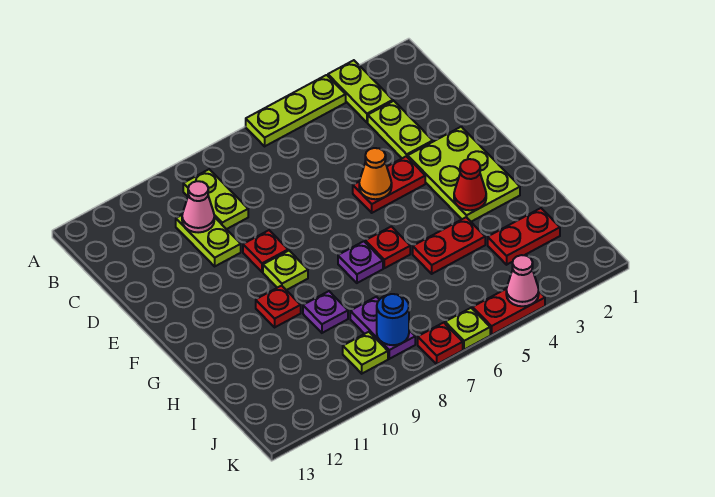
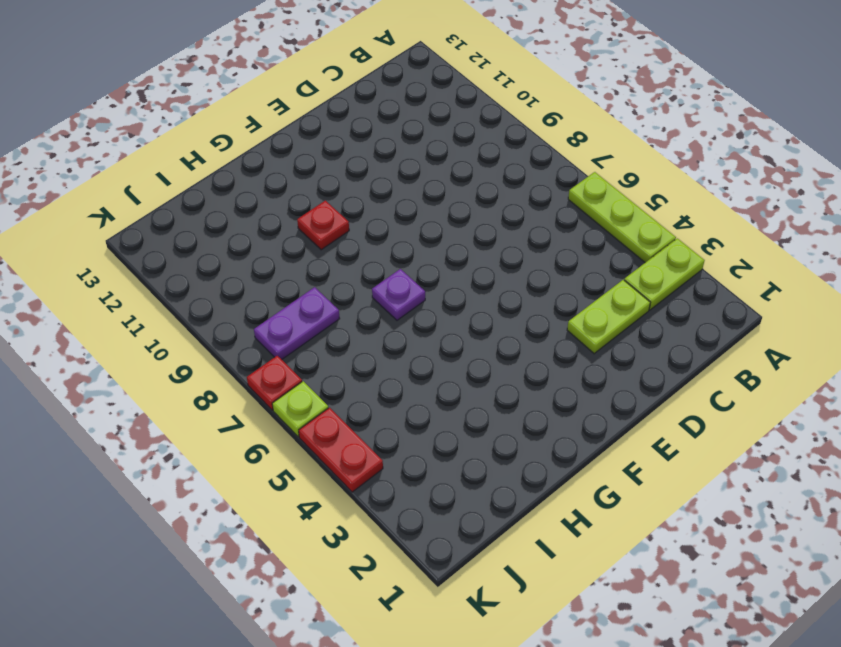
none -> lime plate B9:C9 level 1
none -> lime plate C10:D10 level 1
none -> lime plate E2:G3 level 1

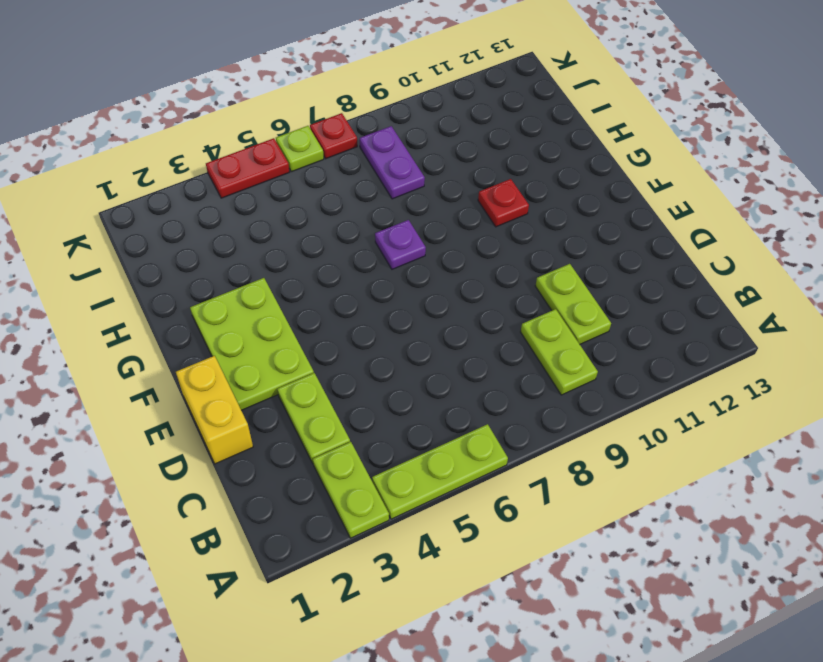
yellow brick D1:E1 level 1 -> none
none -> red plate E4:E5 level 1
none -> red plate E9 level 1
none -> lime plate F9 level 1

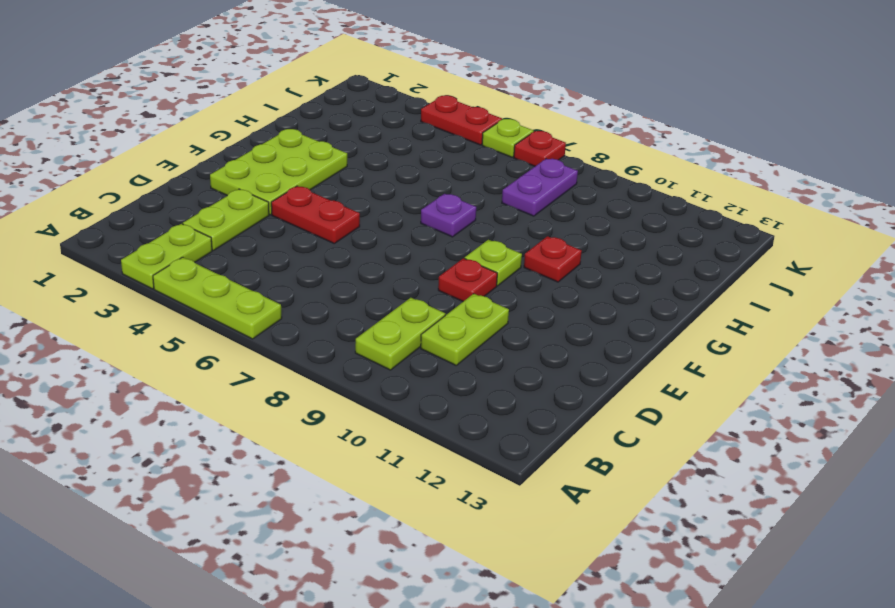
none -> red plate G6 level 1
none -> red plate H4:H5 level 1
none -> purple plate H9 level 1

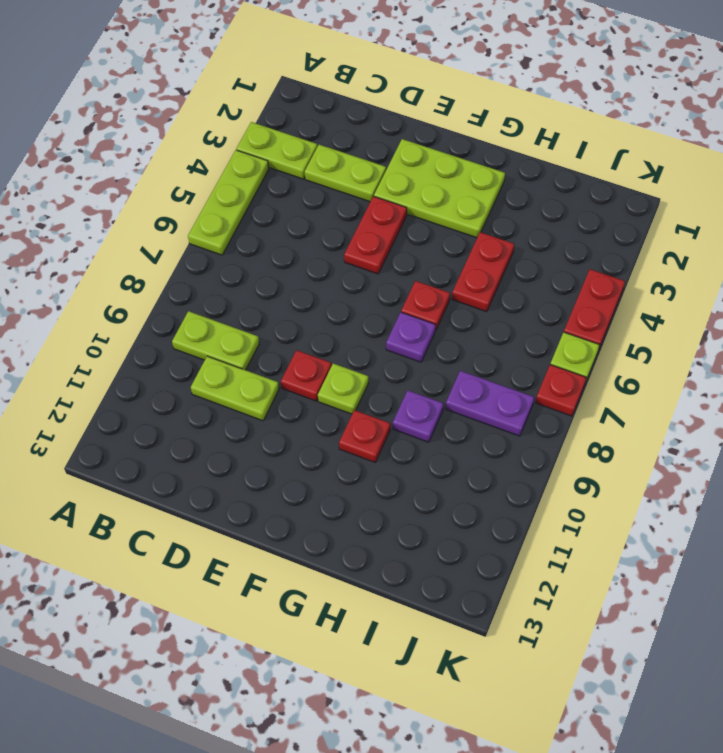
none -> red plate I2:I3 level 1
none -> lime plate J9 level 1
none -> pink cone C10 level 2

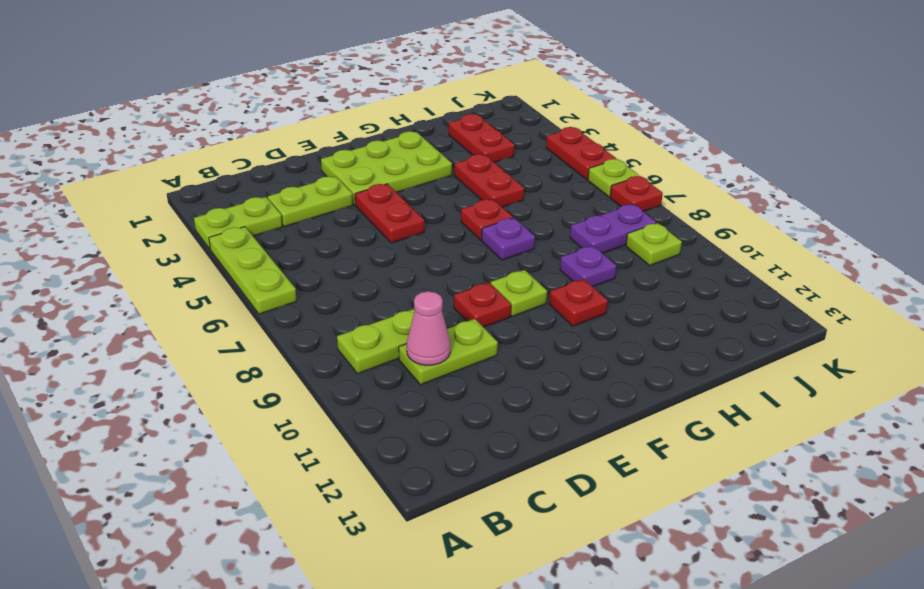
none -> orange cone E5 level 2
none -> red cone G3 level 2
none -> blue round brick J8 level 2

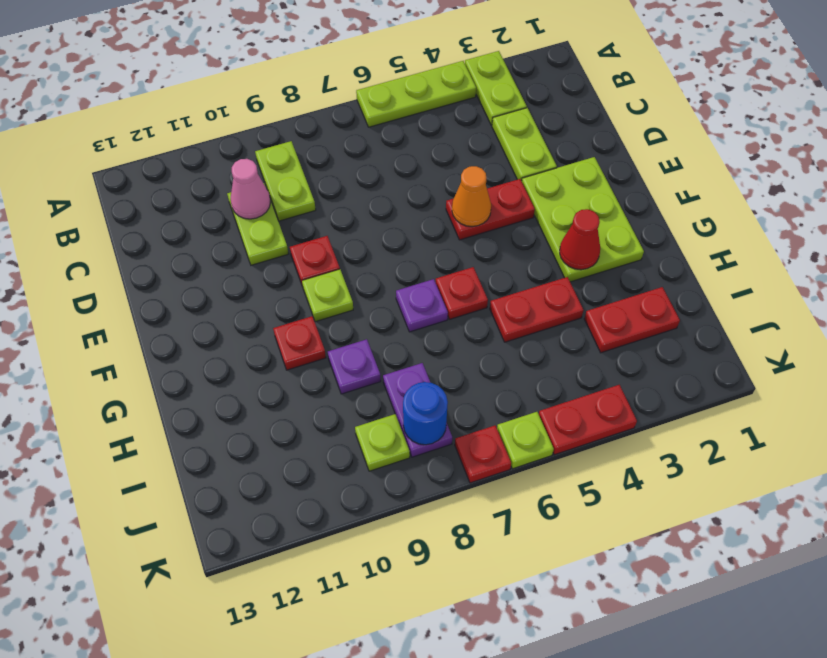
none -> pink cone K4 level 2

